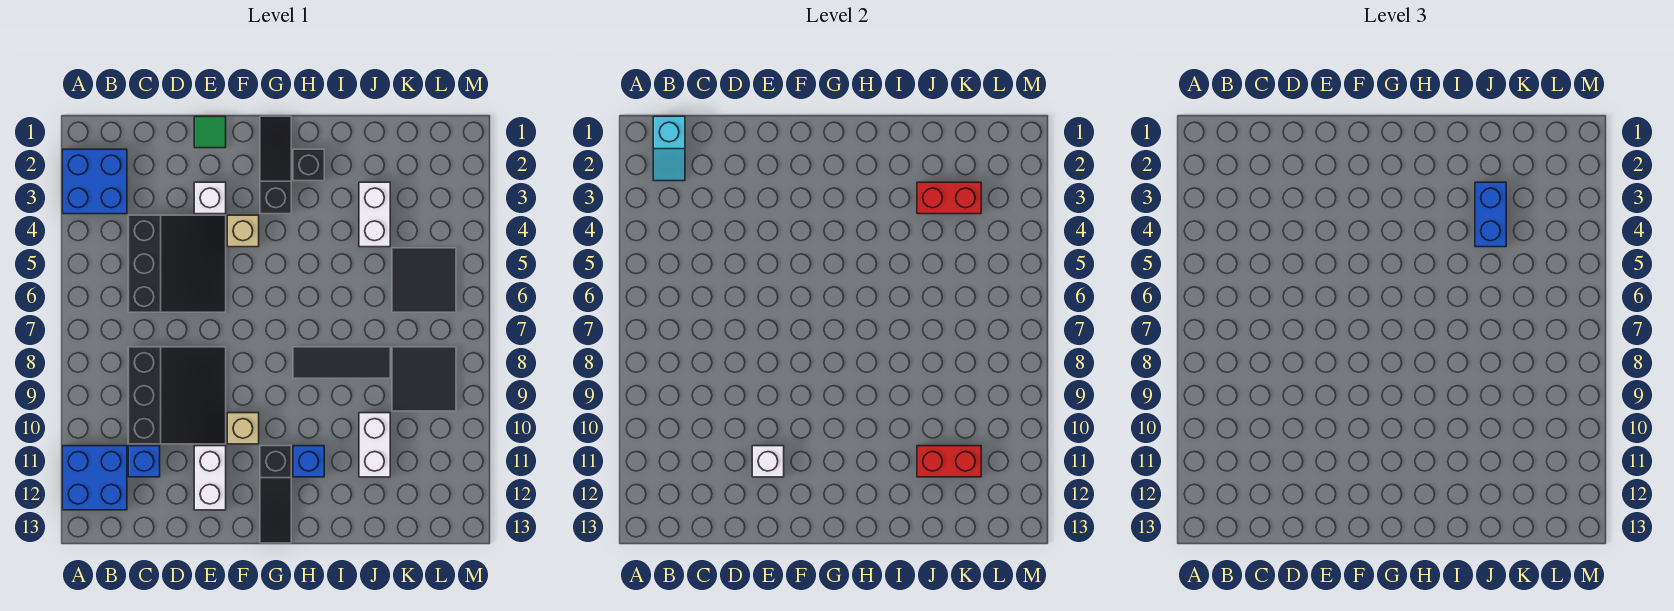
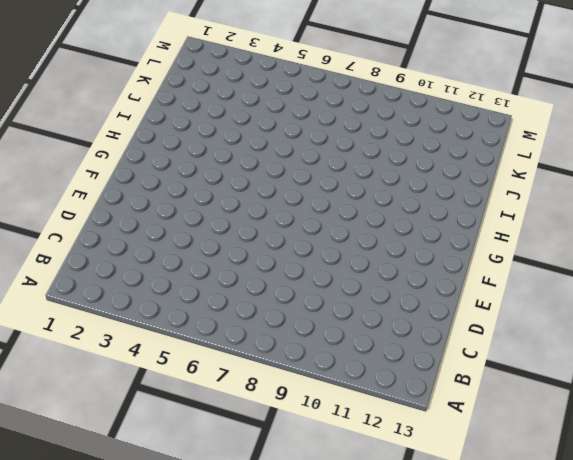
none -> blue brick A2:B3 level 1
none -> blue brick A11:B12 level 1
none -> black slope C4:E6 level 1 top C

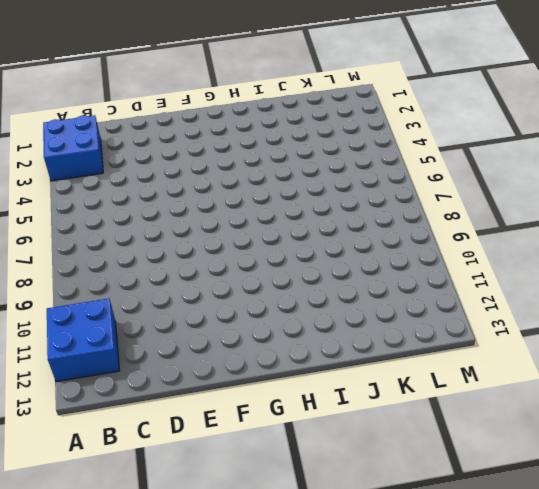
none -> black slope C4:E6 level 1 top C
none -> black slope C8:E10 level 1 top C
none -> blue brick C11 level 1

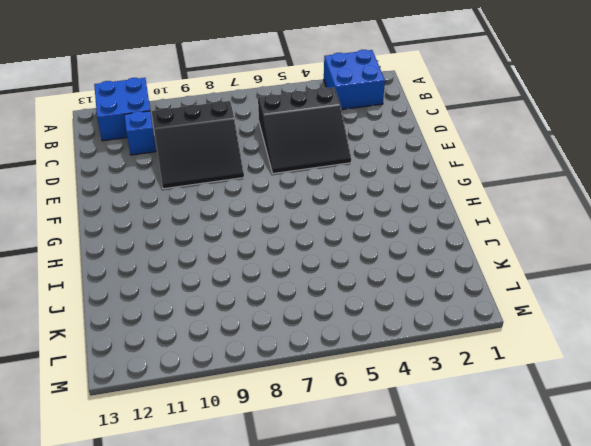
none -> green tile E1 level 1
none -> white brick E3 level 1
none -> white brick E11:E12 level 1

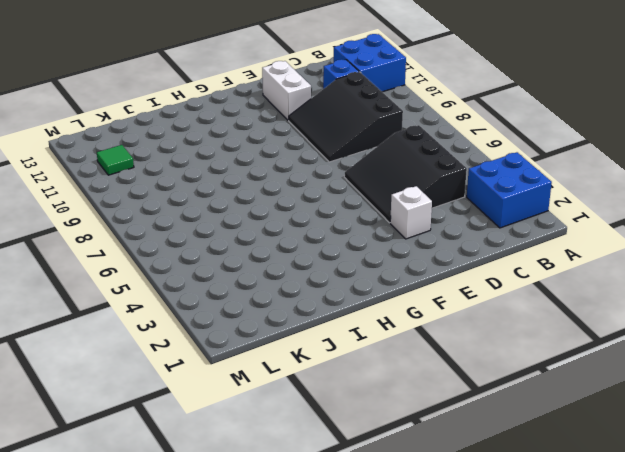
green tile L11 level 1 -> green tile E1 level 1
none -> tan brick F4 level 1
none -> tan brick F10 level 1
none -> black slope G1:G3 level 1 top 3

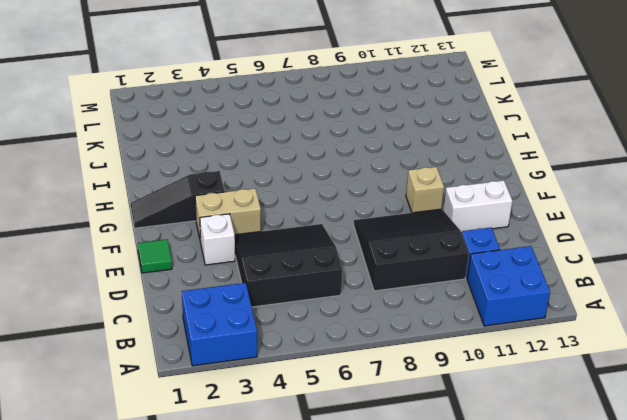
tan brick F3:F4 level 1 -> tan brick F4 level 1
none -> black slope G11:G13 level 1 top 11
none -> black brick H2 level 1
none -> black tile H8:J8 level 1

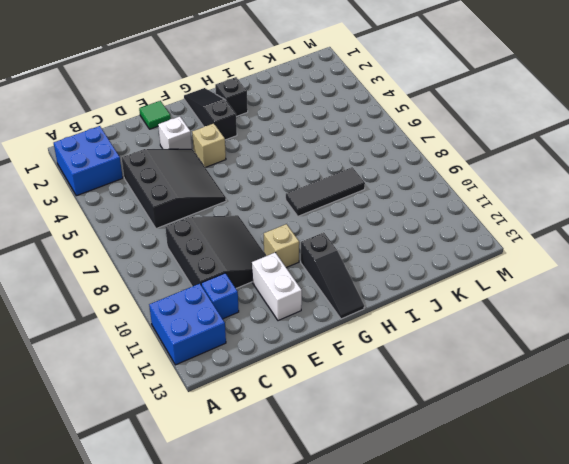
none -> blue brick H11 level 1
none -> white brick J3:J4 level 1
none -> white brick J10:J11 level 1

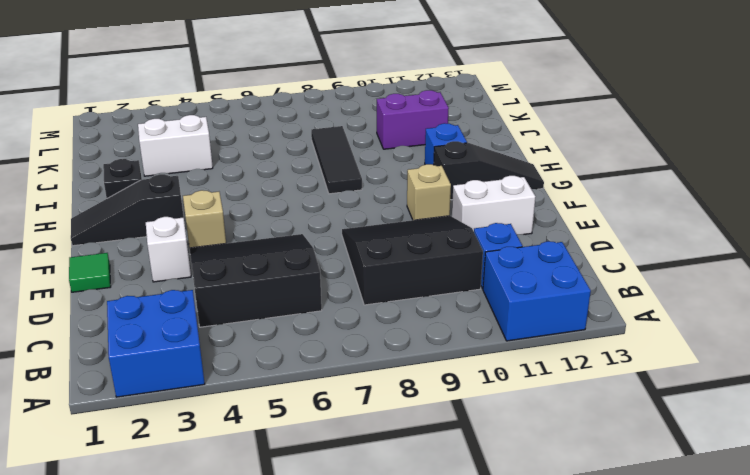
purple brick J10:J11 level 1 -> white brick J10:J11 level 1
none -> black tile K5:L6 level 1
none -> black tile K8:L9 level 1
none -> cyan slope B1:B2 level 2 top 1

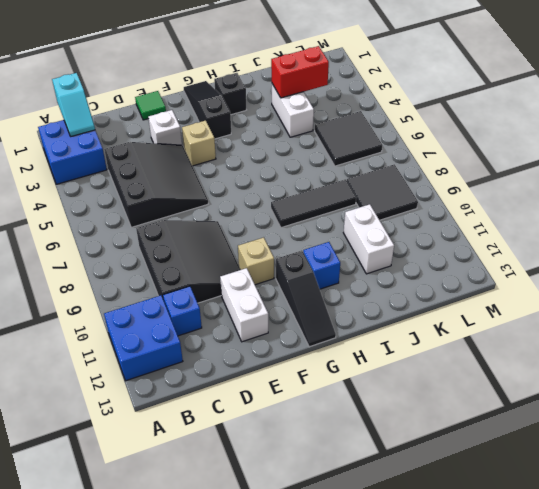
none -> white brick E11 level 2
none -> red brick J11:K11 level 2
none -> blue brick J3:J4 level 3

